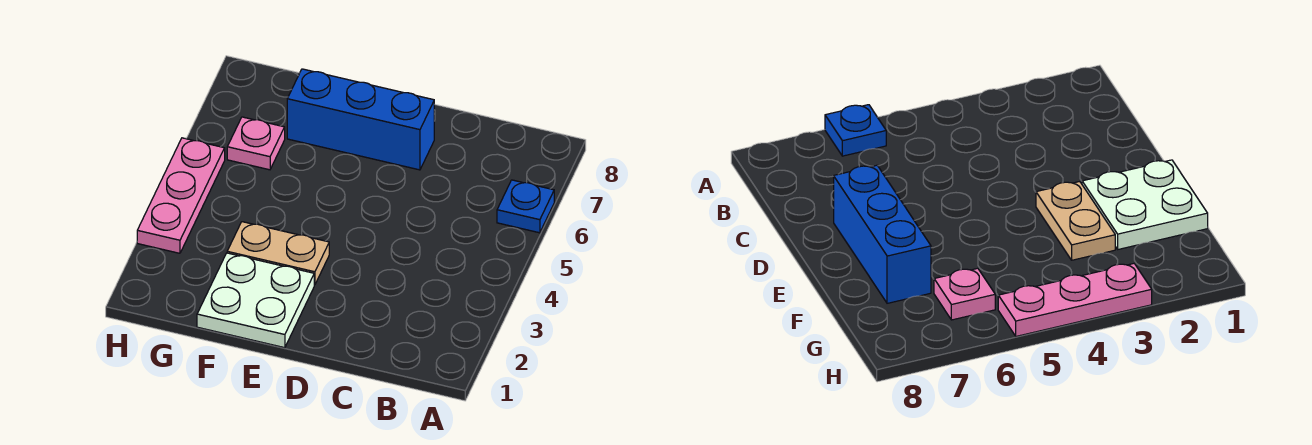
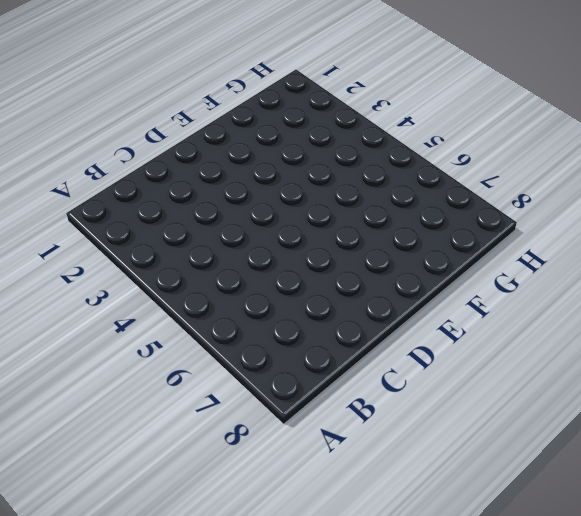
none -> blue plate A6 level 1
none -> blue brick D7:F7 level 1

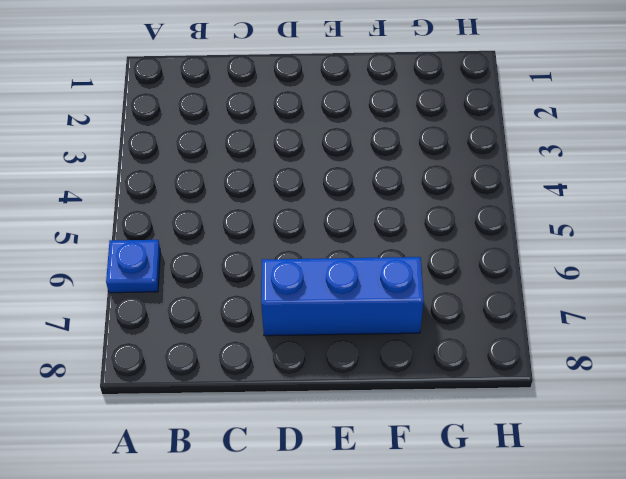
none -> white plate E1:F2 level 1
none -> tan plate E3:F3 level 1

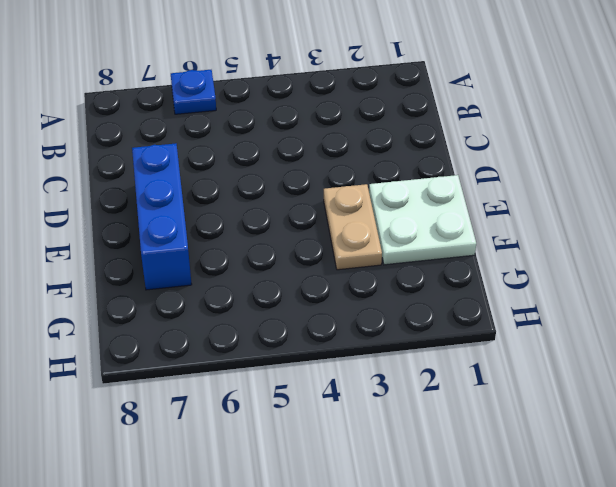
none -> pink plate G6 level 1
none -> pink plate H3:H5 level 1

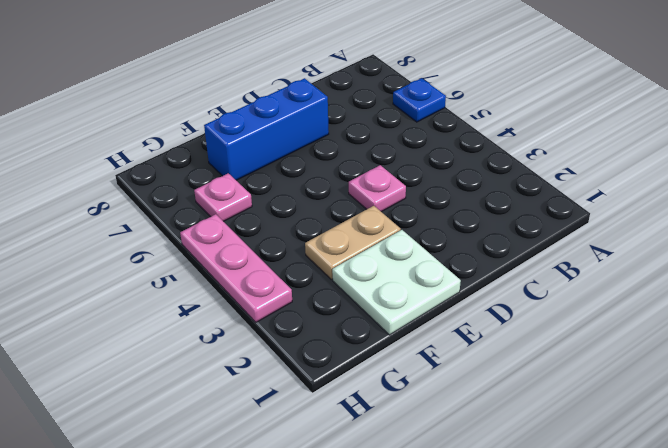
pink plate D4 level 1 -> none

